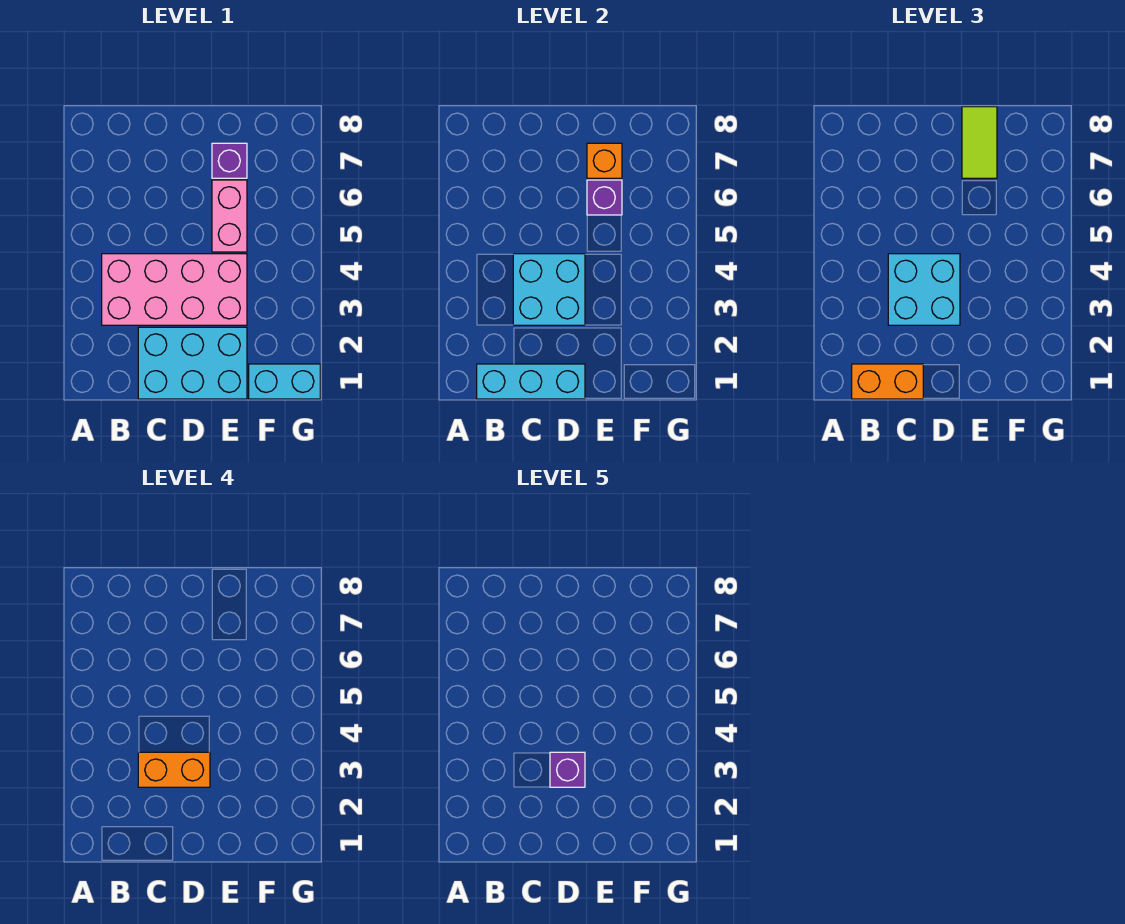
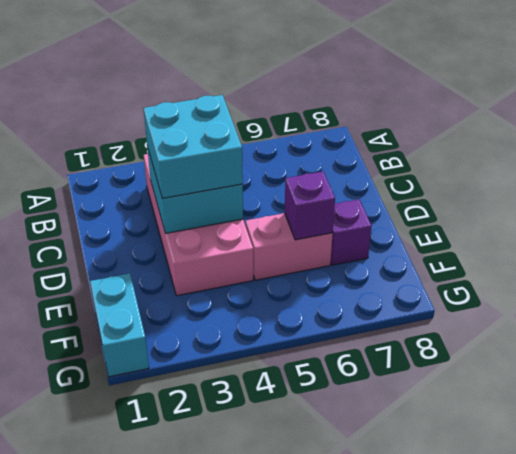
none -> cyan brick C1:E2 level 1
none -> cyan brick B1:D1 level 2
none -> orange brick E7 level 2

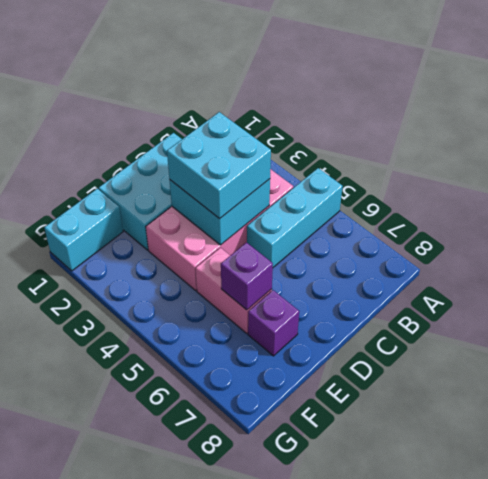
cyan brick A5:C5 level 1 -> cyan brick B1:D1 level 2
none -> orange brick E7 level 2
none -> orange brick B1:C1 level 3
none -> lime tile E7:E8 level 3

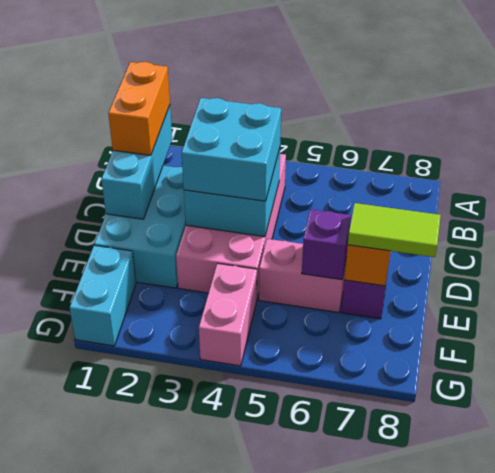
pink brick F4:G4 level 1 -> none
none -> orange brick C3:D3 level 4
none -> purple brick D3 level 5

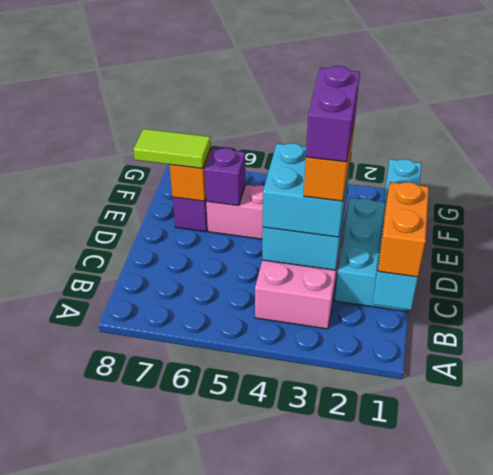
purple brick C3:D3 level 5 -> purple brick D3 level 5

